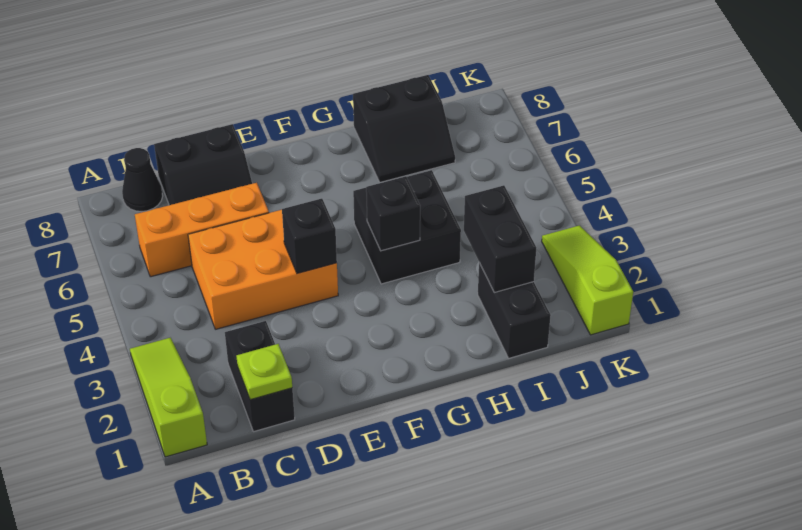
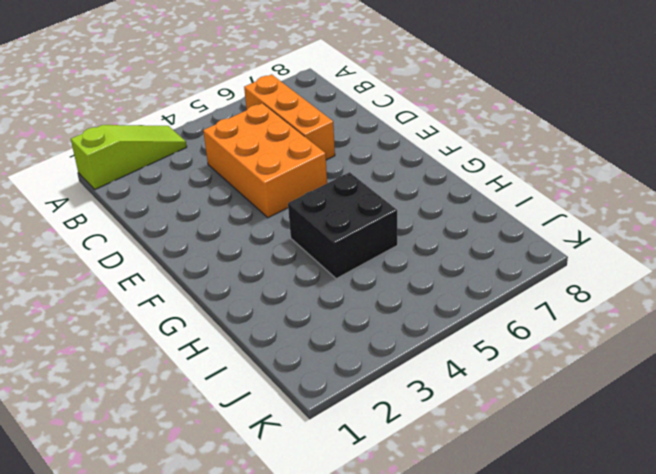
none -> black cone B8 level 1
none -> black brick C1:C2 level 1
none -> black slope C7:D8 level 1 top 8

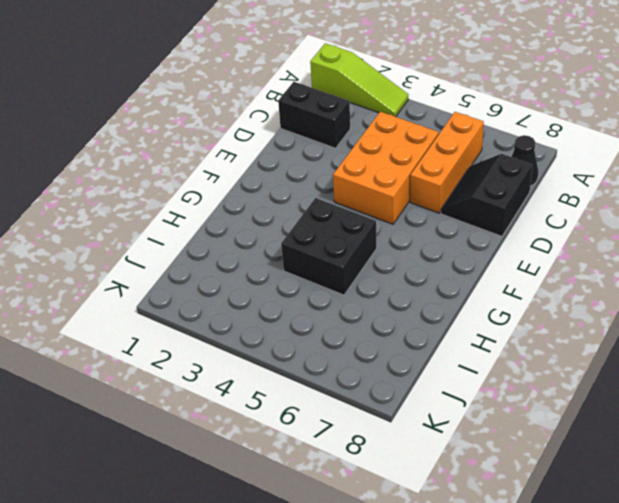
none -> black slope H7:I8 level 1 top 8
none -> black brick I1:I2 level 1
none -> lime slope K1:K3 level 1 top 1

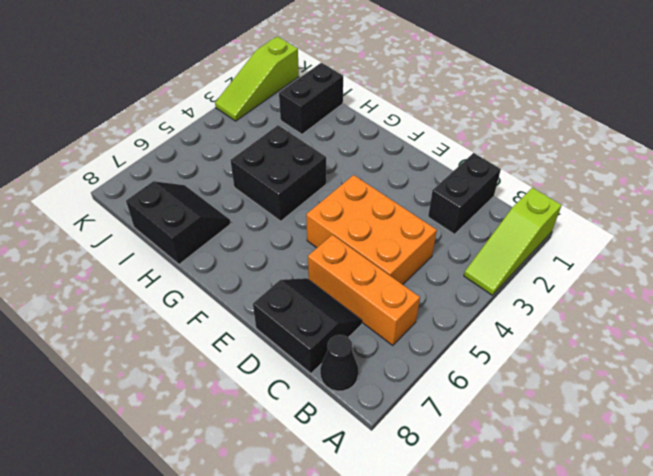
none -> lime plate C1 level 2
none -> black brick E4 level 2
none -> black brick G4 level 2

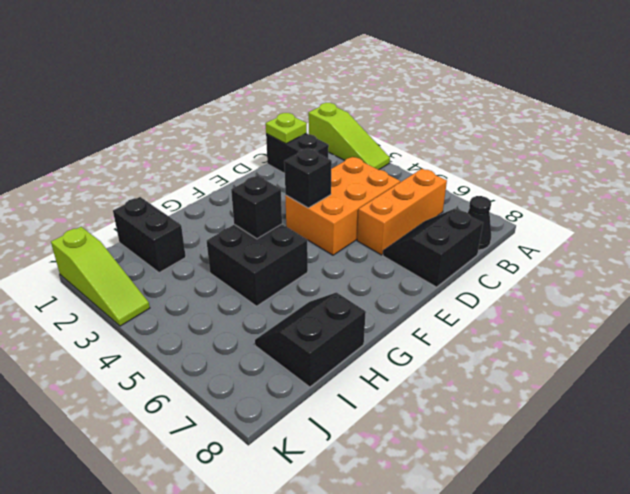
none -> black brick I2:I3 level 2

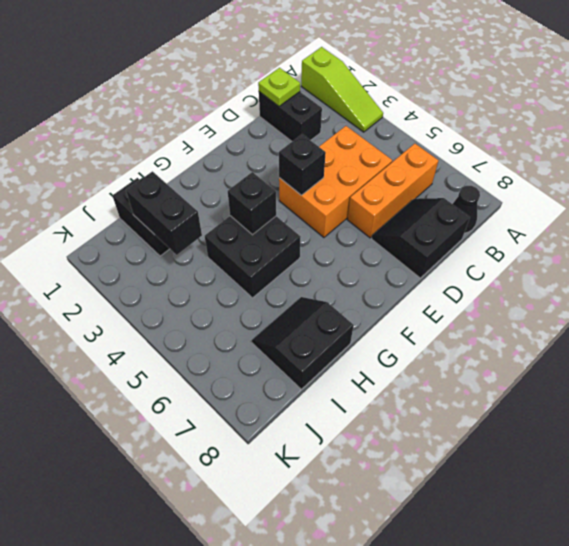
none -> lime slope K1:K3 level 1 top 1

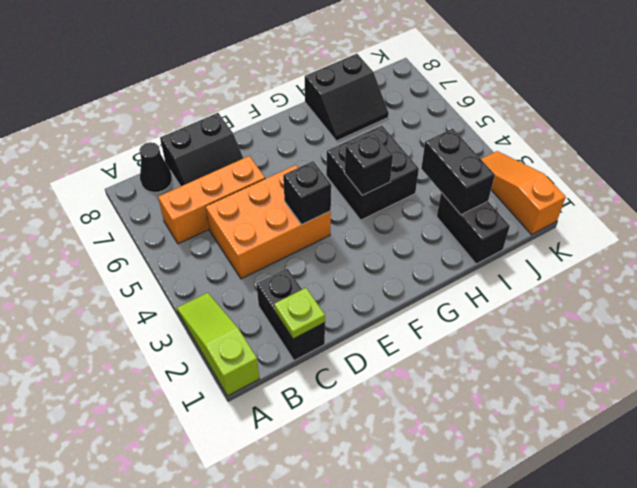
orange slope K1:K3 level 1 top 1 -> lime slope K1:K3 level 1 top 1

